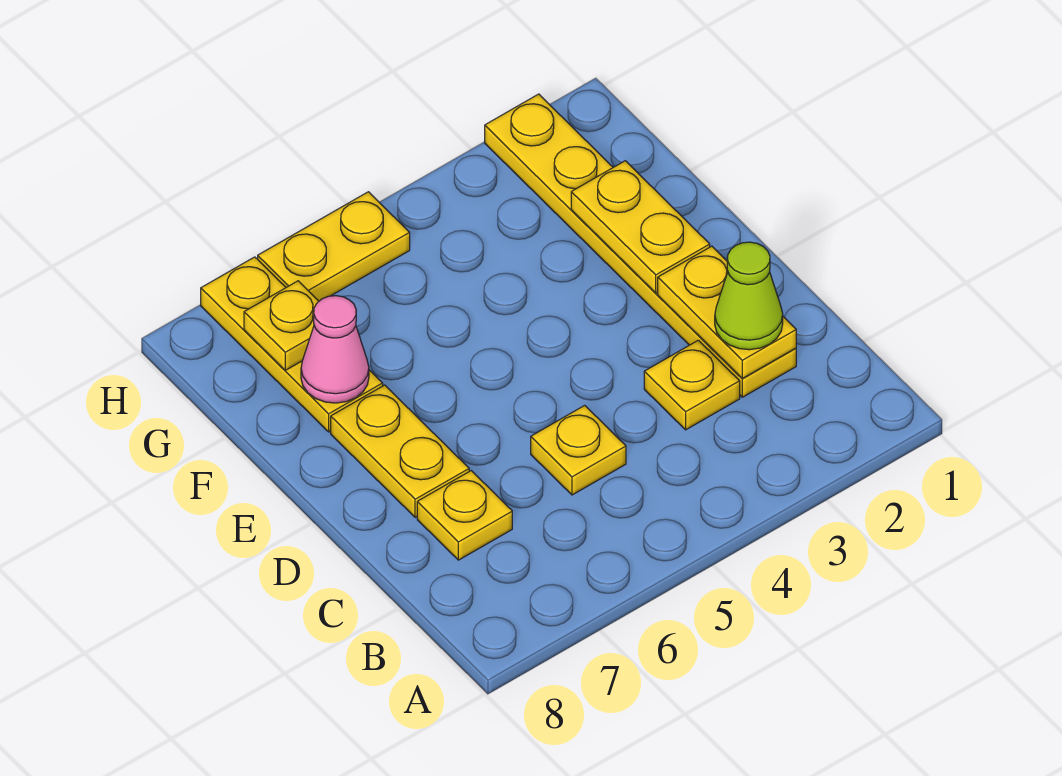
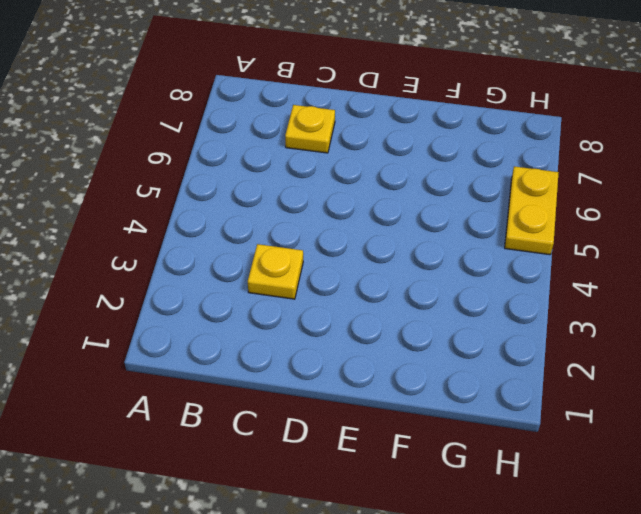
none -> yellow plate C2:H2 level 1
none -> yellow plate C5 level 1
none -> yellow plate D7:E7 level 1

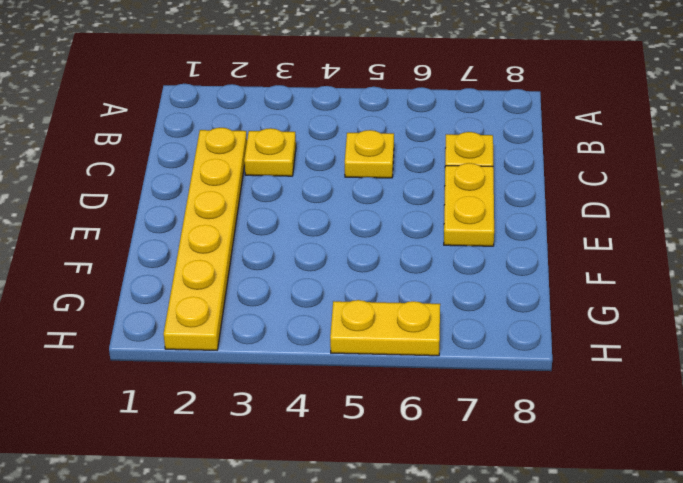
none -> yellow plate F7:H7 level 1
none -> yellow plate C2:D2 level 2
none -> yellow plate E2:F2 level 2

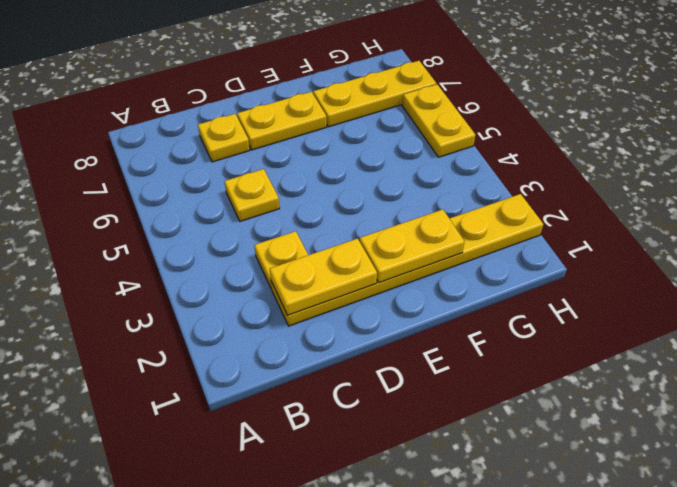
none -> pink cone F7 level 2
none -> yellow plate G7 level 2
none -> lime cone C2 level 3

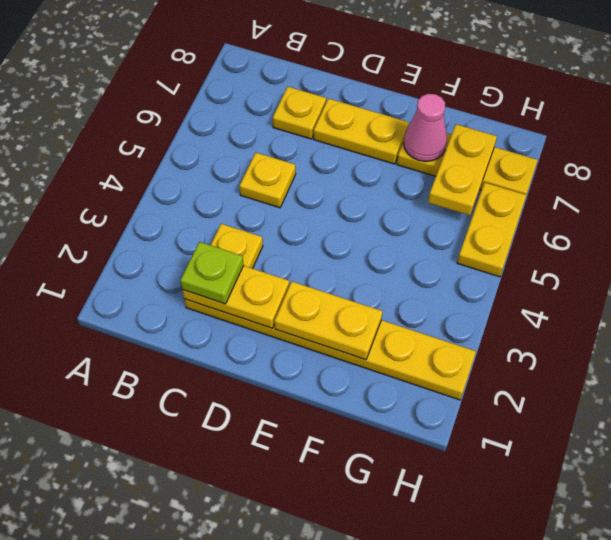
lime plate C2 level 3 -> lime cone C2 level 3
yellow plate G6:G7 level 2 -> yellow plate G7 level 2

